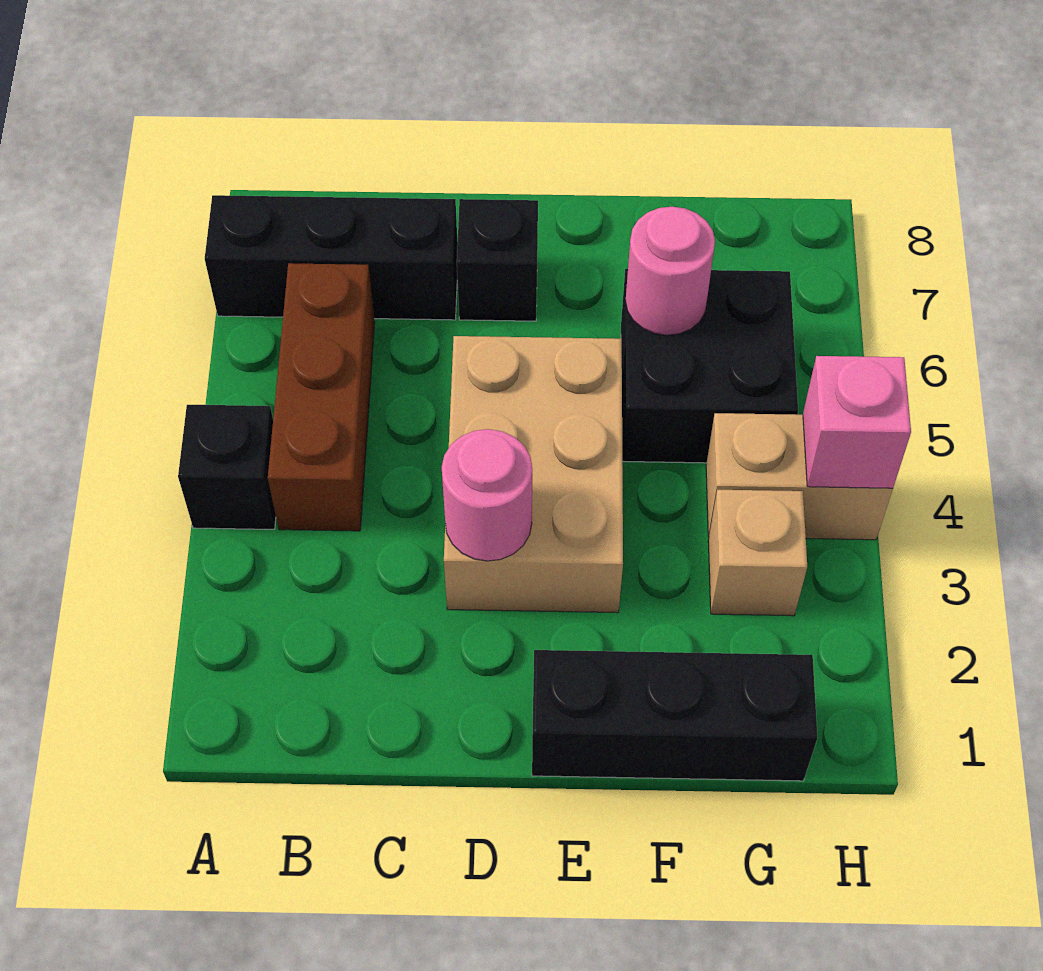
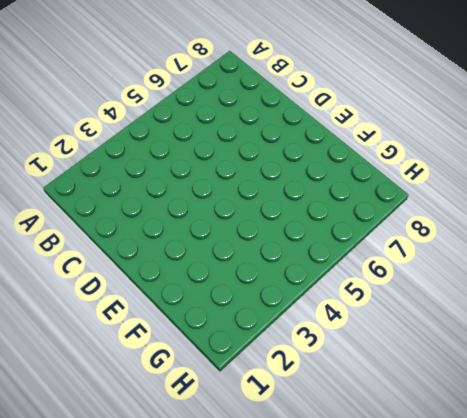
none -> black brick A4 level 1
none -> black brick A7:C7 level 1
none -> brown brick B4:B6 level 1

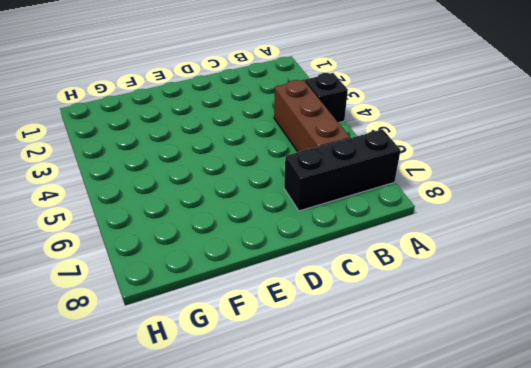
none -> tan brick D3:E5 level 1
none -> black brick D7 level 1
none -> black brick E1:G1 level 1

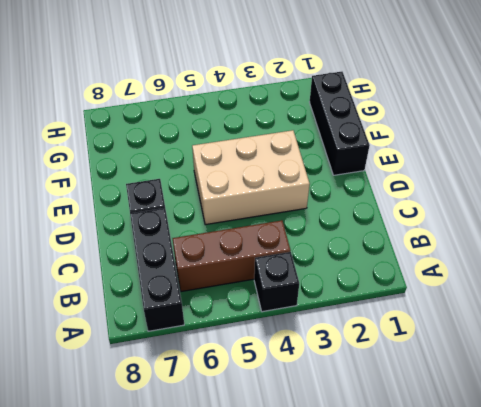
none -> black brick F5:G6 level 1
none -> tan brick G3 level 1
none -> tan brick G4:H4 level 1

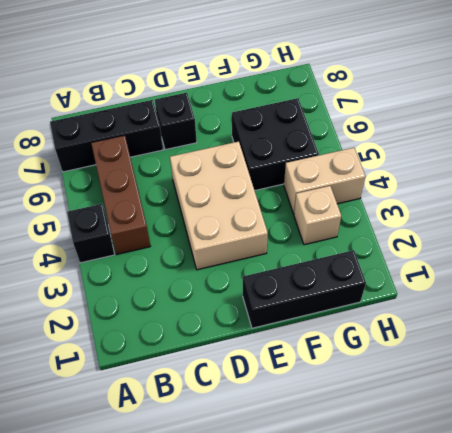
none -> pink round brick D3 level 2
none -> pink round brick F6 level 2
none -> pink brick H4 level 2

